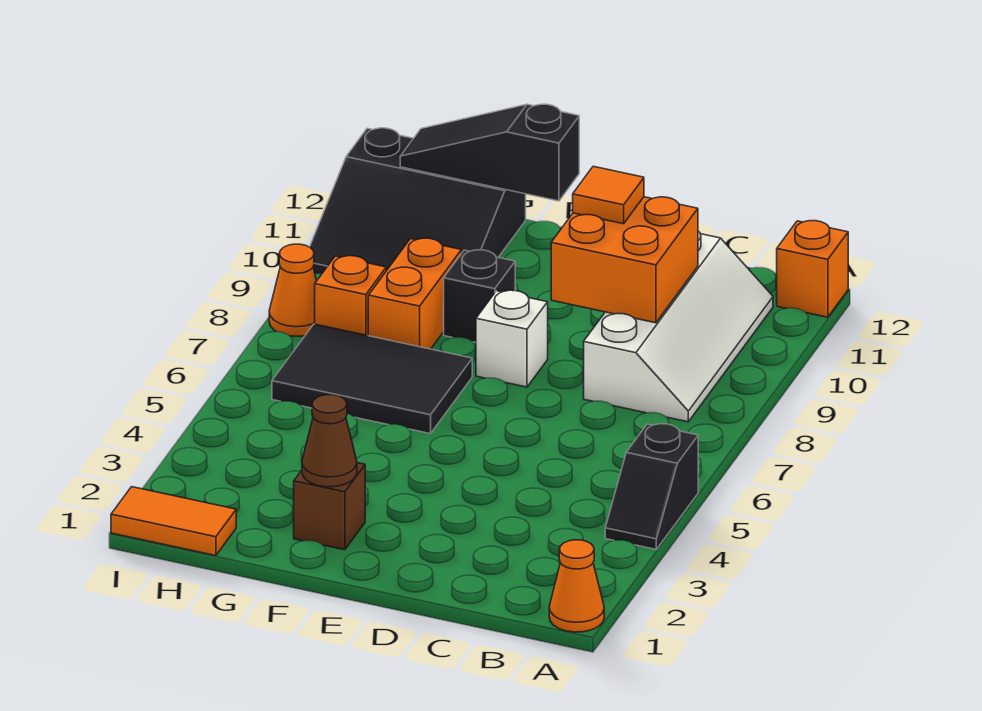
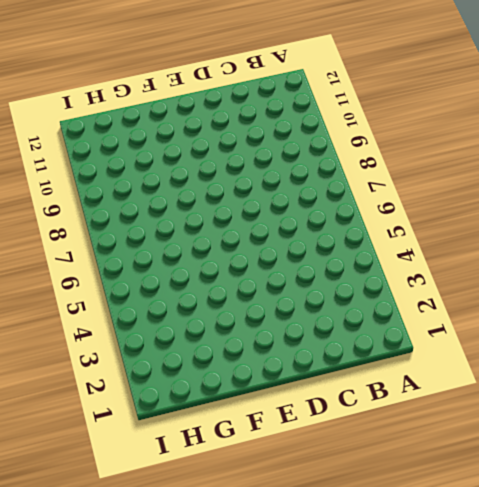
none -> orange cone A1 level 1
none -> black slope A4:A5 level 1 top 5
none -> orange brick A12 level 1

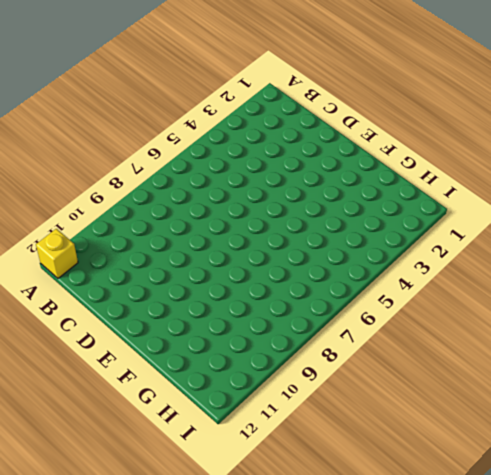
yellow brick A12 level 1 -> orange brick A12 level 1
none -> orange cone A1 level 1
none -> black slope A4:A5 level 1 top 5
none -> white slope B8:C11 level 1 top C

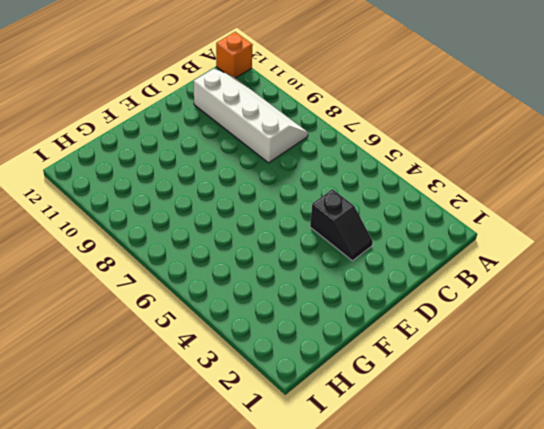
black slope D3:D4 level 1 top 4 -> black slope A4:A5 level 1 top 5
none -> orange cone A1 level 1
none -> white brick E8 level 1
none -> brown brick F2 level 1

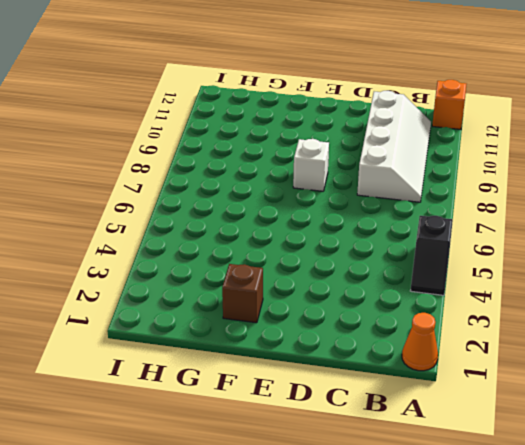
none -> black tile F6:H7 level 1
none -> black brick F9 level 1
none -> orange brick G8:G9 level 1

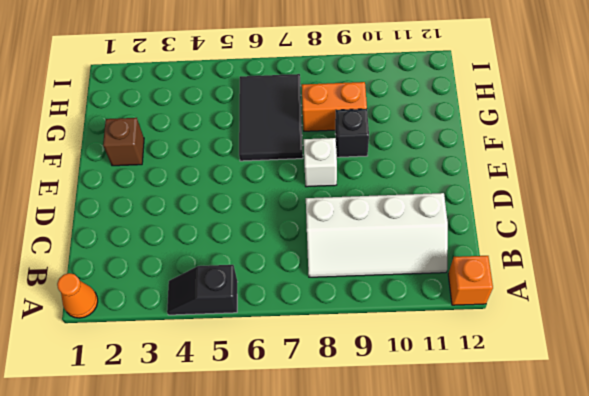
none -> black slope G10:I12 level 1 top 12
none -> orange tile H1:I1 level 1
none -> orange brick H8 level 1

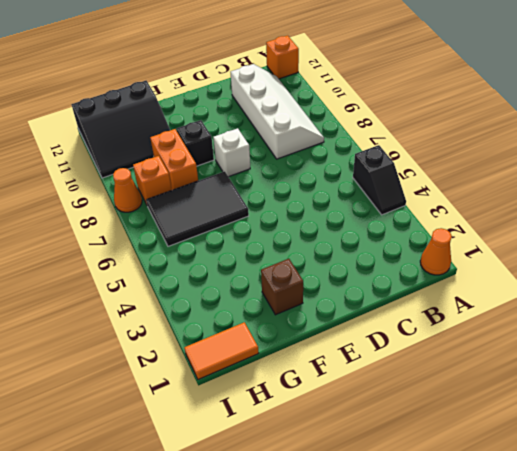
none -> orange brick C9:D10 level 2
none -> brown cone F2 level 2
none -> black slope F12:H12 level 2 top F

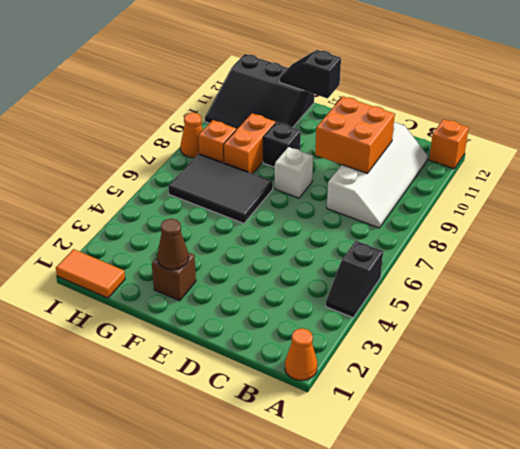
black slope F12:G12 level 2 top F -> black slope F12:H12 level 2 top F
none -> orange tile D10 level 3

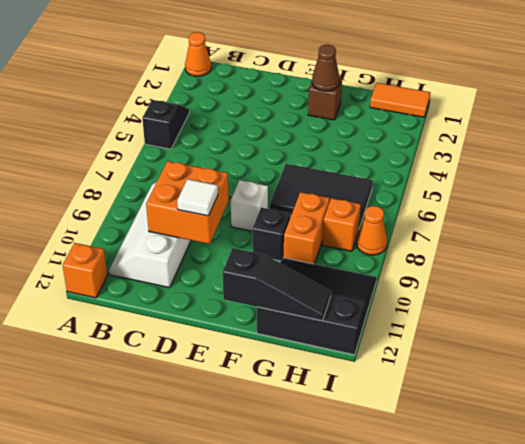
white tile D10 level 3 -> orange tile D10 level 3

